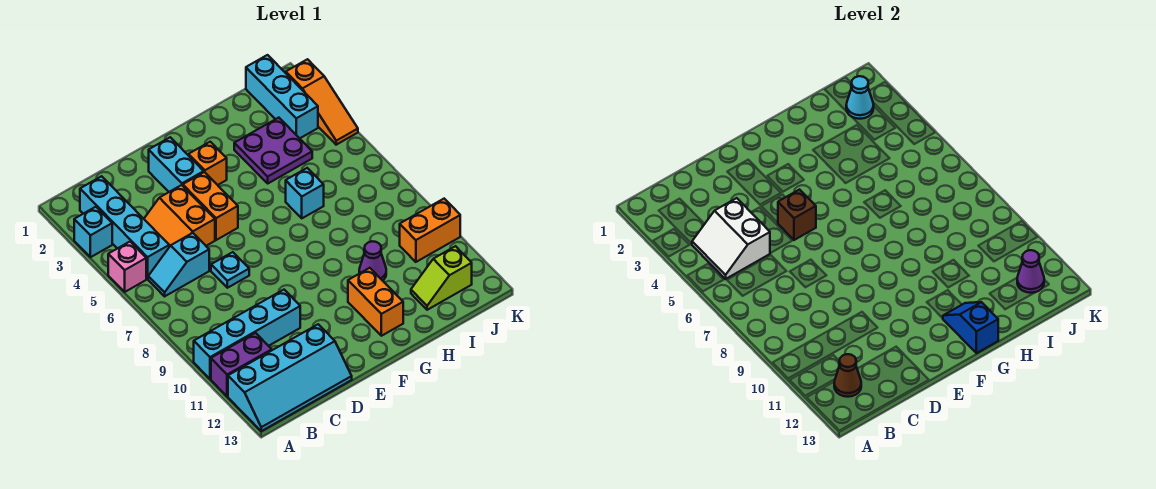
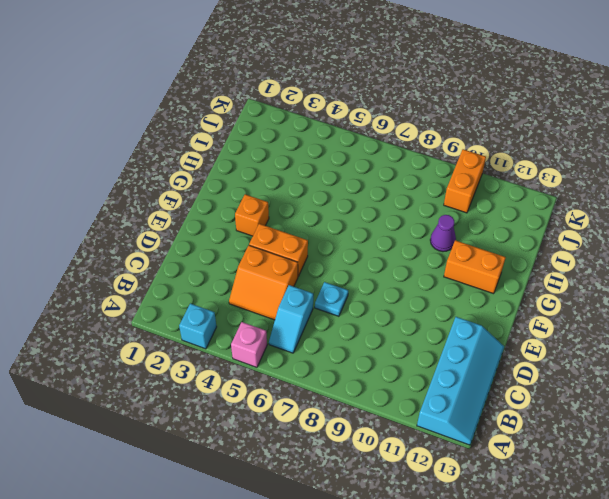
none -> cyan brick A10:D10 level 1
none -> purple brick A11:B11 level 1
none -> cyan brick B2:B5 level 1

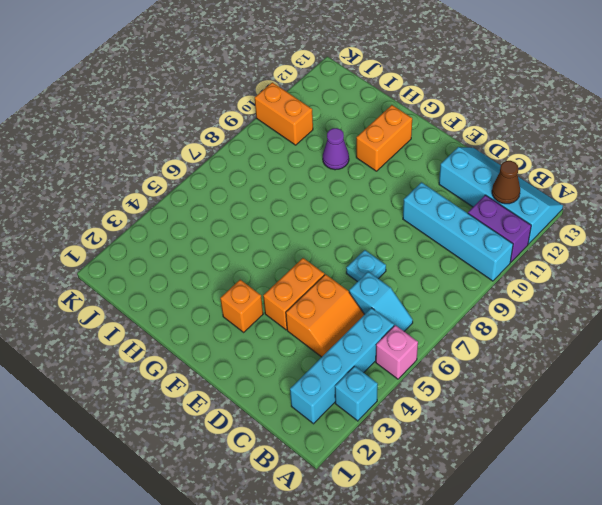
none -> cyan brick E2:E3 level 1
none -> purple plate H3:I4 level 1
none -> cyan brick H6 level 1

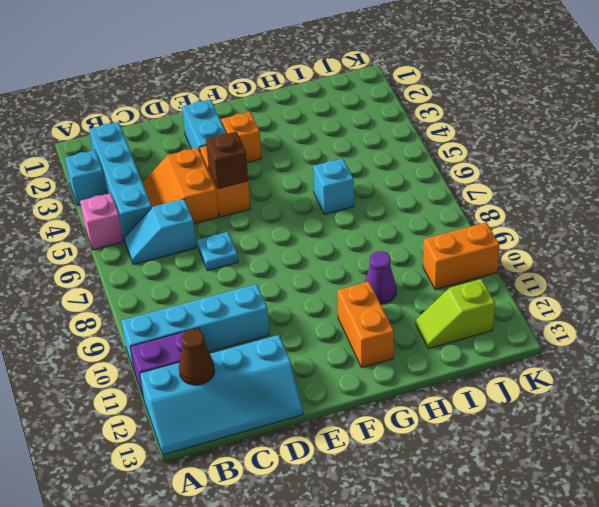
none -> purple plate H3:I4 level 1
none -> cyan brick J1:J3 level 1
none -> orange slope K2:K4 level 1 top 2

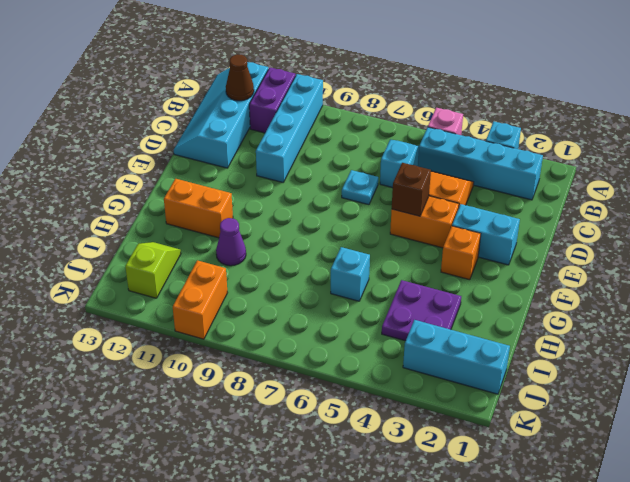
none -> orange slope K2:K4 level 1 top 2
none -> white slope B4:C5 level 2 top C
none -> blue slope G12:G13 level 2 top 13

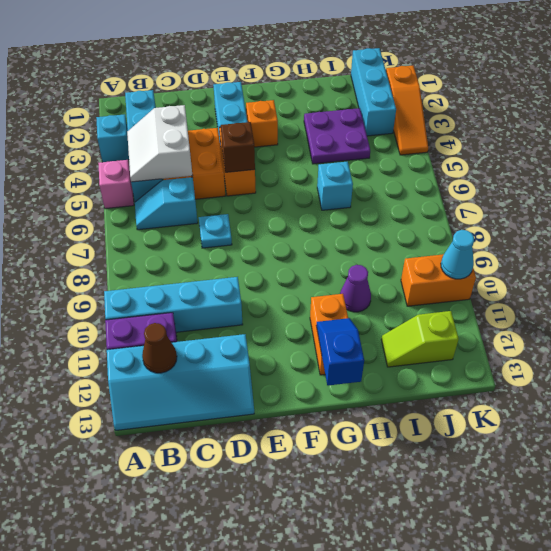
cyan cone K10 level 2 -> cyan cone J2 level 2
none -> purple cone J12 level 2

